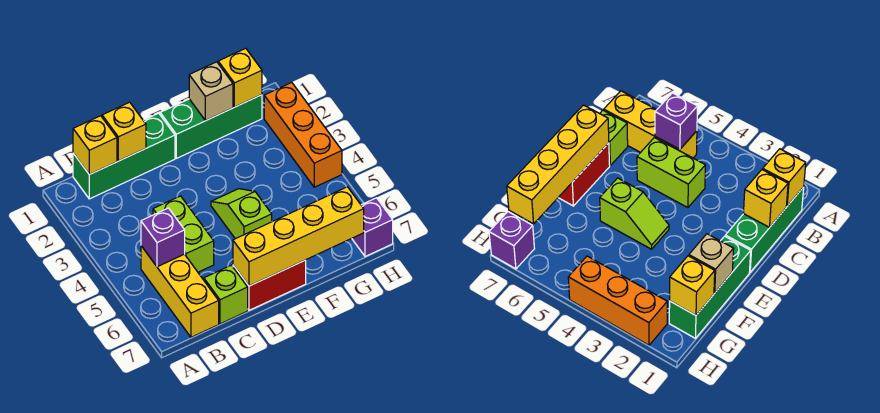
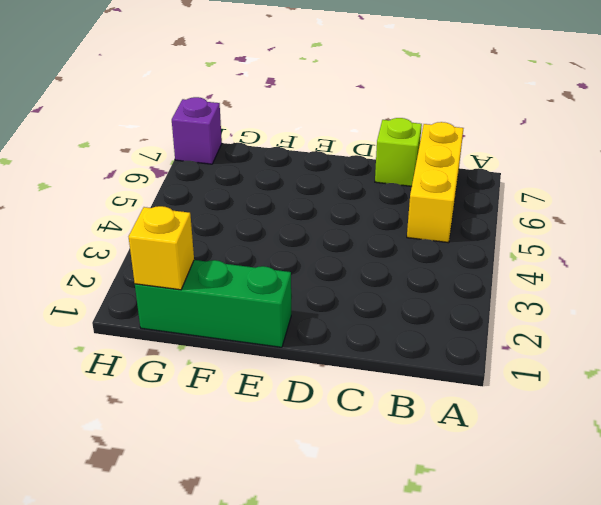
none -> green brick B1:D1 level 1
none -> lime brick C4:C5 level 1
none -> red brick D7:E7 level 1

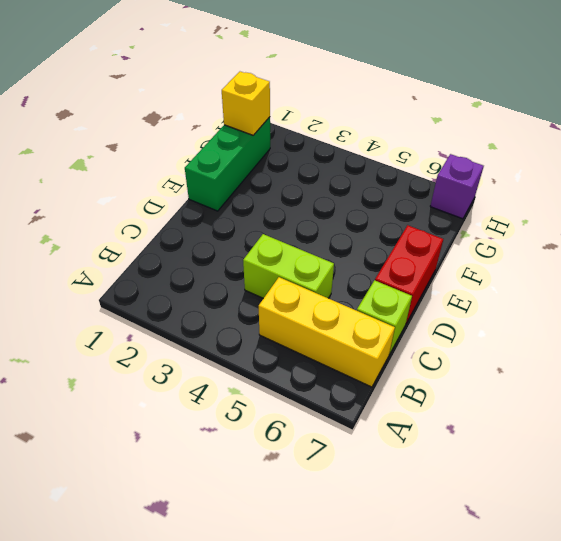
none -> green brick B1:D1 level 1
none -> lime slope E4:E5 level 1 top 5
none -> orange brick H2:H4 level 1

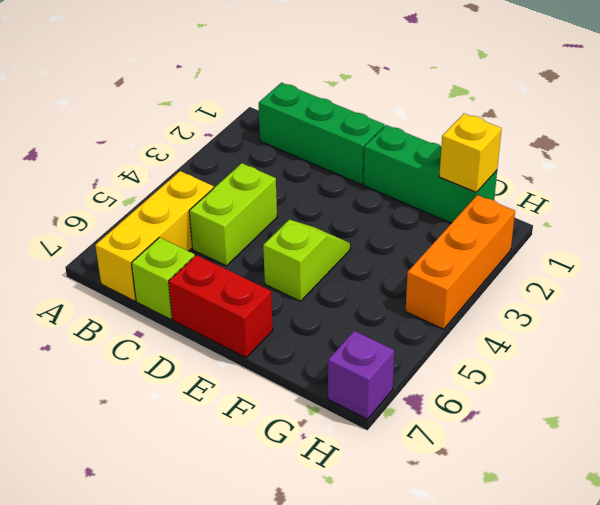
none -> yellow brick B1 level 2
none -> purple brick B5 level 2
none -> yellow brick C1 level 2

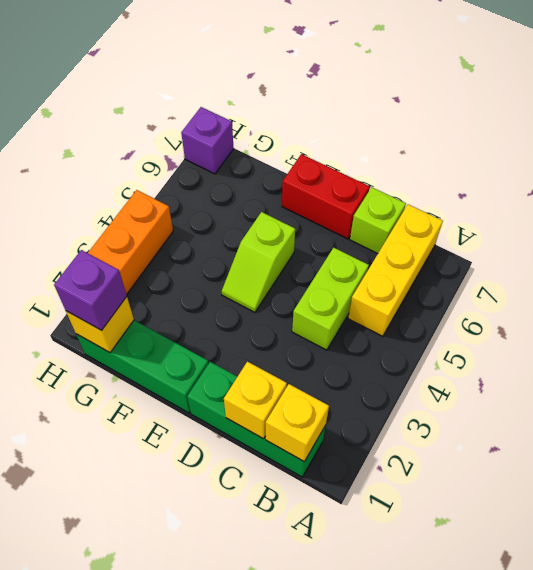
purple brick G1 level 3 -> purple brick B5 level 2
none -> yellow brick D7:G7 level 2
none -> tan brick F1 level 2

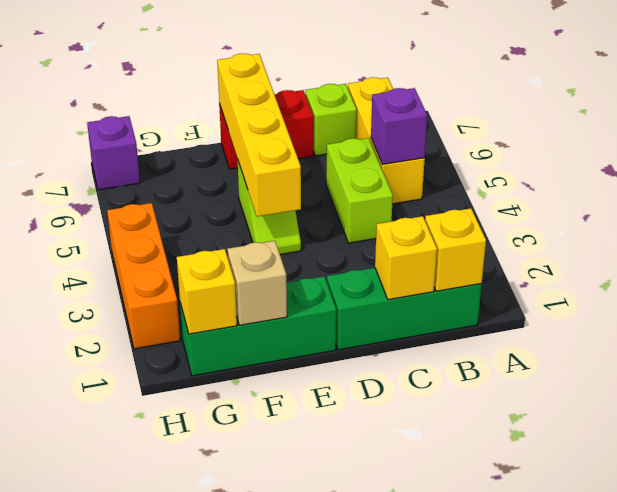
yellow brick E4:E7 level 2 -> yellow brick D7:G7 level 2

